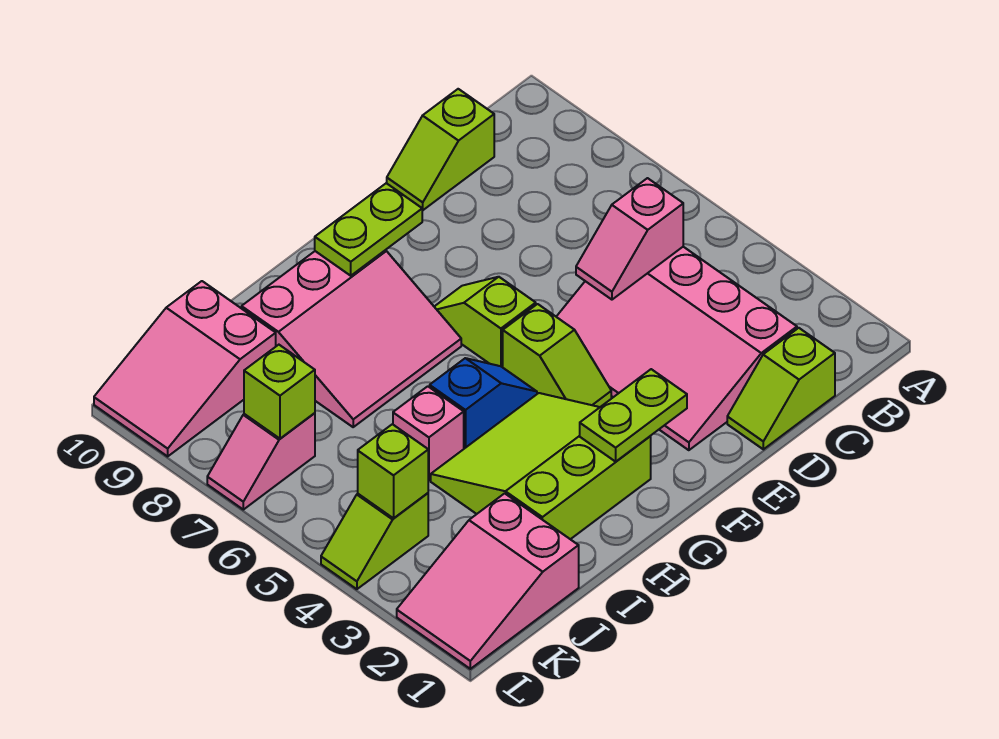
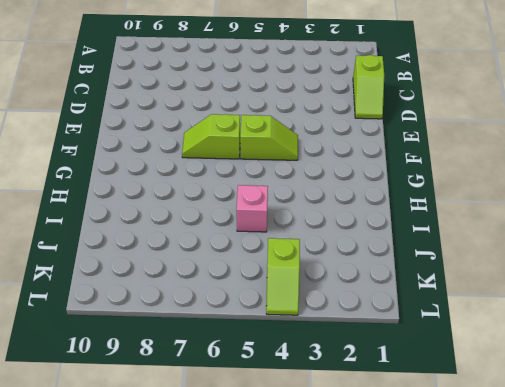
none -> pink slope C2:E5 level 1 top C
none -> lime slope C10:D10 level 1 top C
none -> lime slope G2:I4 level 1 top 2

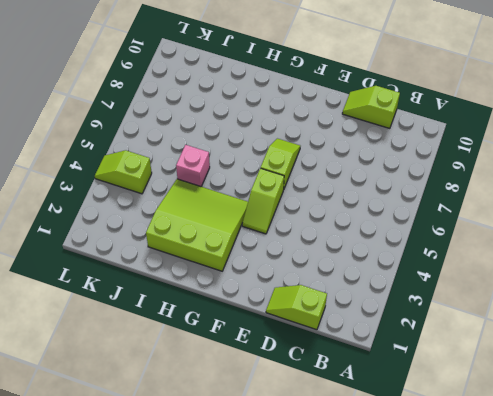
none -> pink slope C2:E5 level 1 top C
none -> blue slope G5:H5 level 1 top H
none -> pink slope G7:I9 level 1 top 9

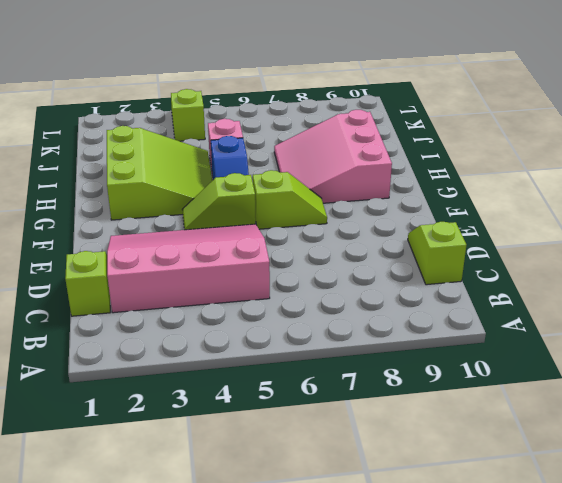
none -> pink slope J1:L2 level 1 top J
none -> pink slope J9:L10 level 1 top J
none -> pink slope K7:L7 level 1 top K

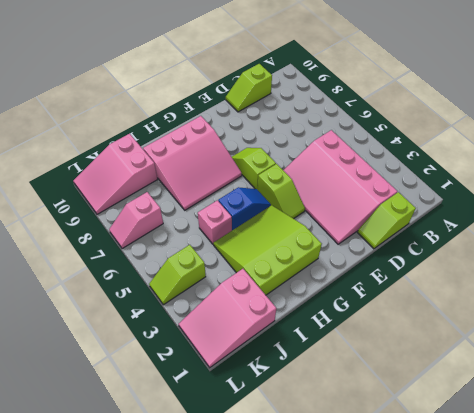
none -> pink slope C5:D5 level 2 top C
none -> lime plate F2:G2 level 2
none -> lime plate F9:G9 level 2

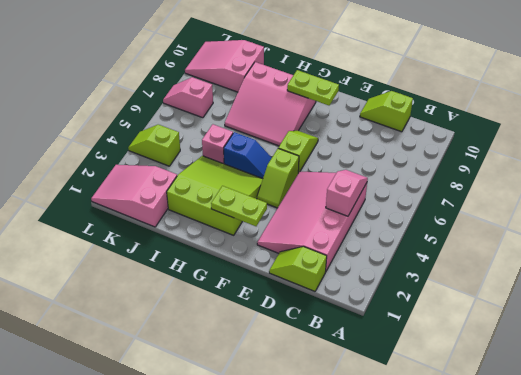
pink slope C4:C5 level 2 top 4 -> pink slope C5:D5 level 2 top C
none -> lime brick K4 level 2
none -> lime brick K7 level 2

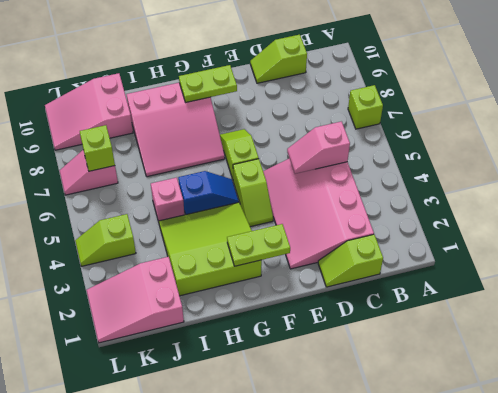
lime brick A7 level 1 -> lime brick K4 level 2

